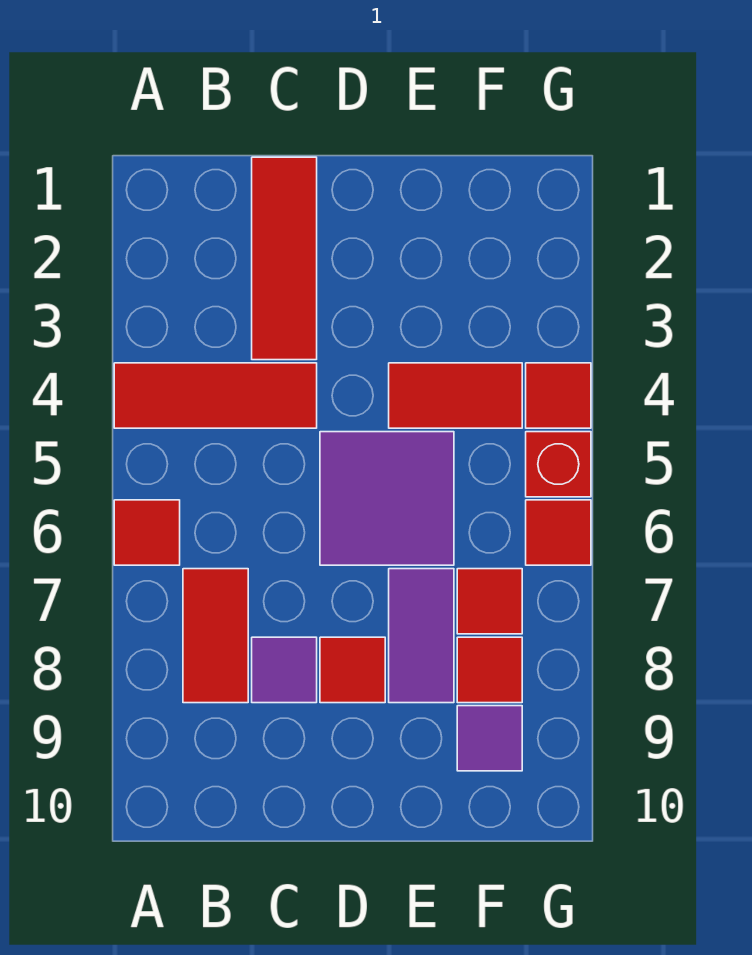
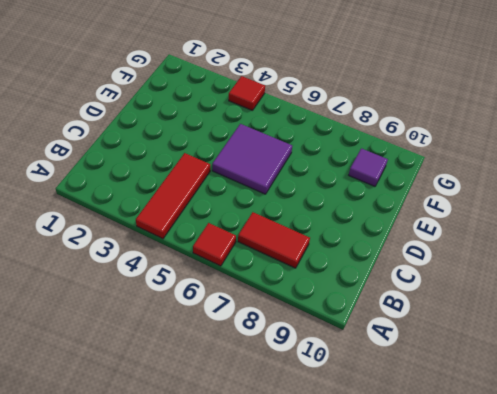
none -> red tile C1:C3 level 1
none -> purple tile C8 level 1
none -> red tile D8 level 1

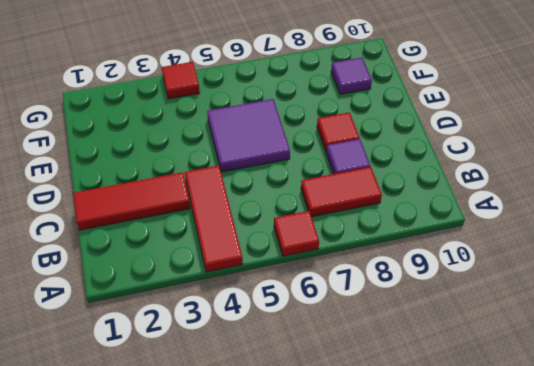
none -> red tile E4:F4 level 1
none -> purple tile E7:E8 level 1
none -> red tile F7 level 1

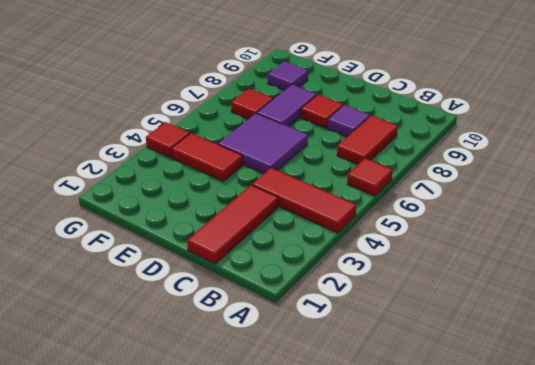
none -> red tile F8 level 1
none -> red brick G5 level 1
none -> red tile G6 level 1

